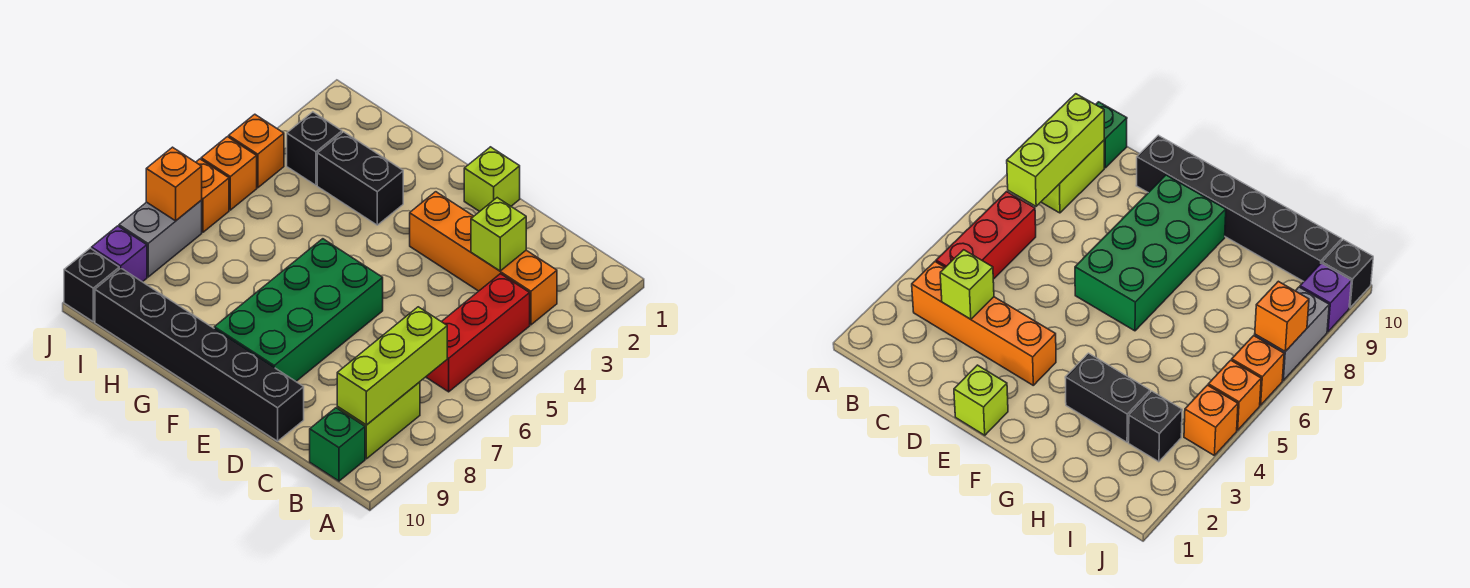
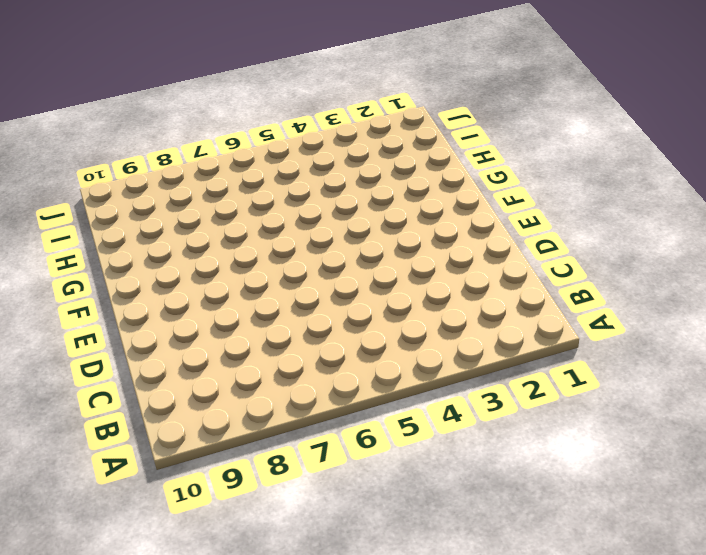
none -> orange brick B3:E3 level 1
none -> red brick B4:B6 level 1
none -> lime brick B8:B9 level 1

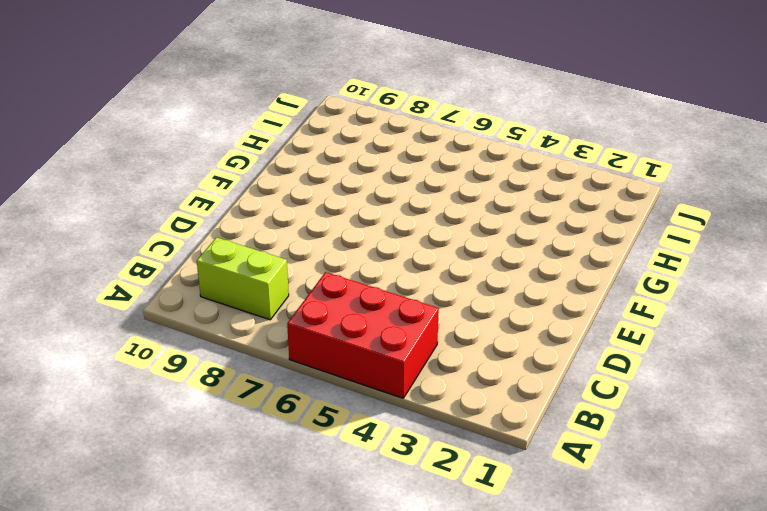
red brick A4:B6 level 1 -> red brick B4:B6 level 1
none -> orange brick B3:E3 level 1
none -> green brick B10 level 1
none -> black brick D10:I10 level 1

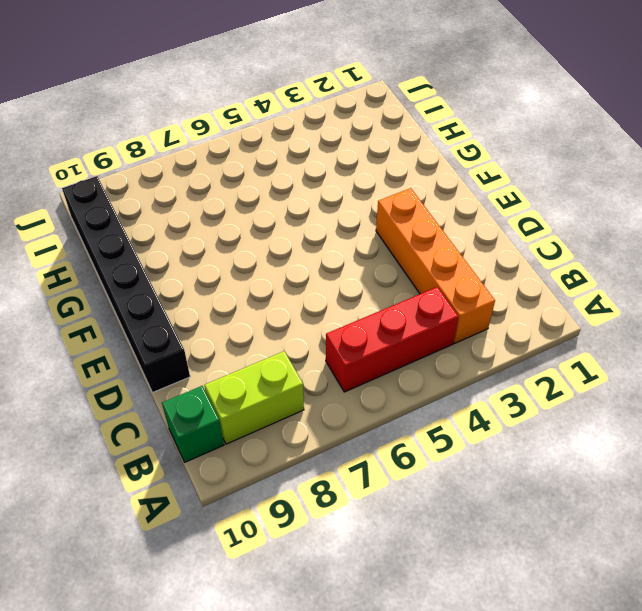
none -> lime brick E1 level 1
none -> green brick E6:F9 level 1
none -> black brick G3:H3 level 1

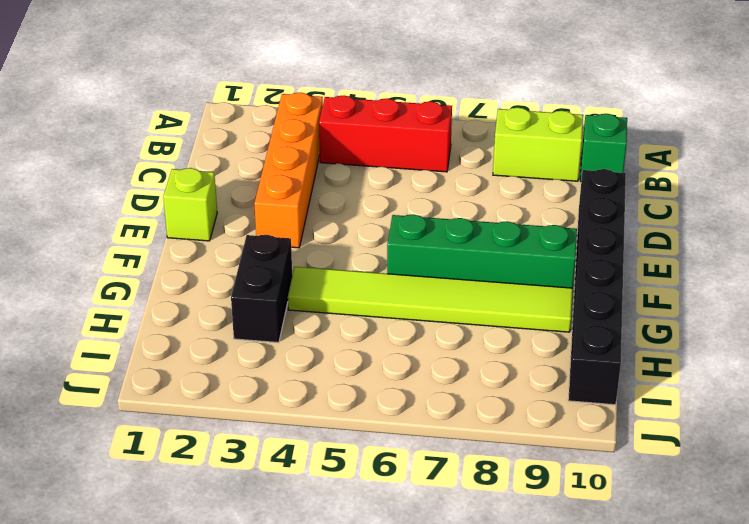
green brick F6:F9 level 1 -> green brick E6:F9 level 1
lime tile G4:G9 level 1 -> none
none -> black brick I3 level 1
none -> orange brick J4 level 1
none -> orange brick J5 level 1

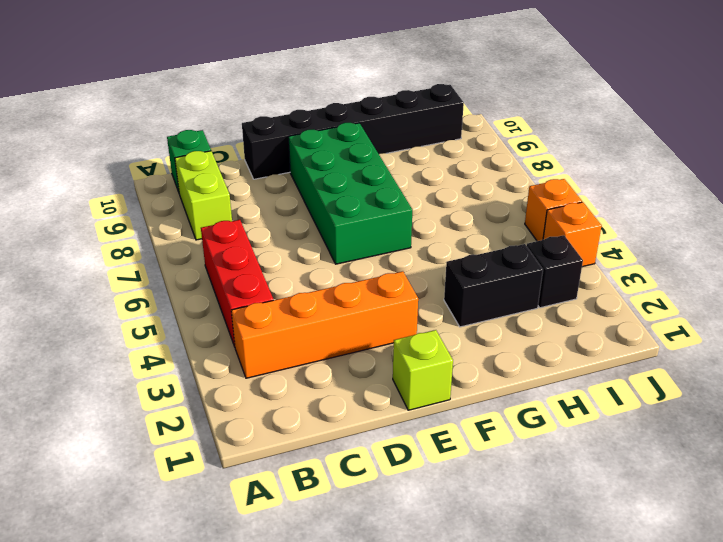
none -> orange brick J6 level 1
none -> grey brick J7:J8 level 1
none -> purple brick J9 level 1

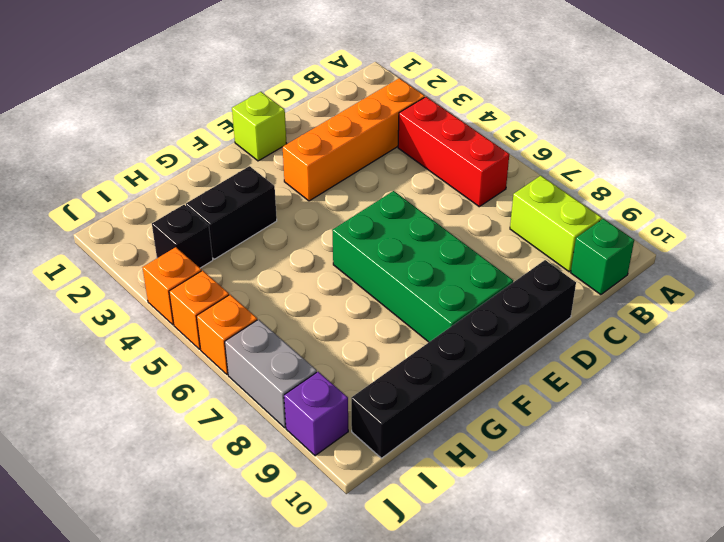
none -> black brick J10 level 1
none -> lime brick B7:B9 level 2
none -> lime brick C3 level 2

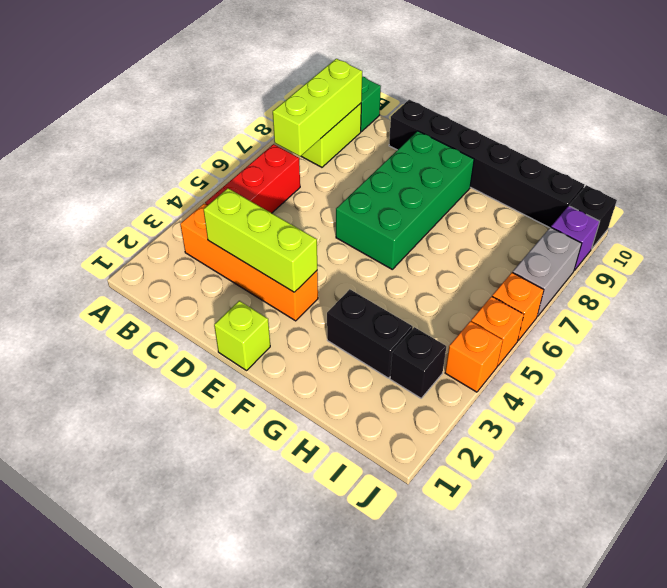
lime brick C3:E3 level 2 -> lime brick C3 level 2
none -> orange brick J7 level 2

